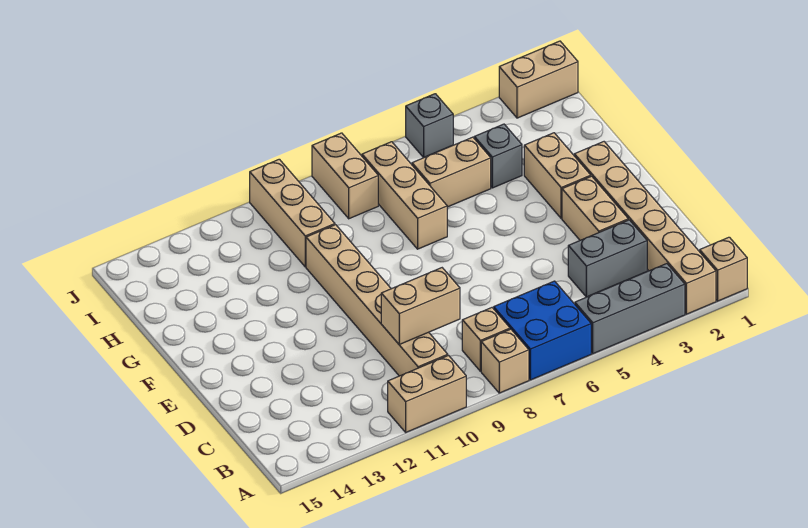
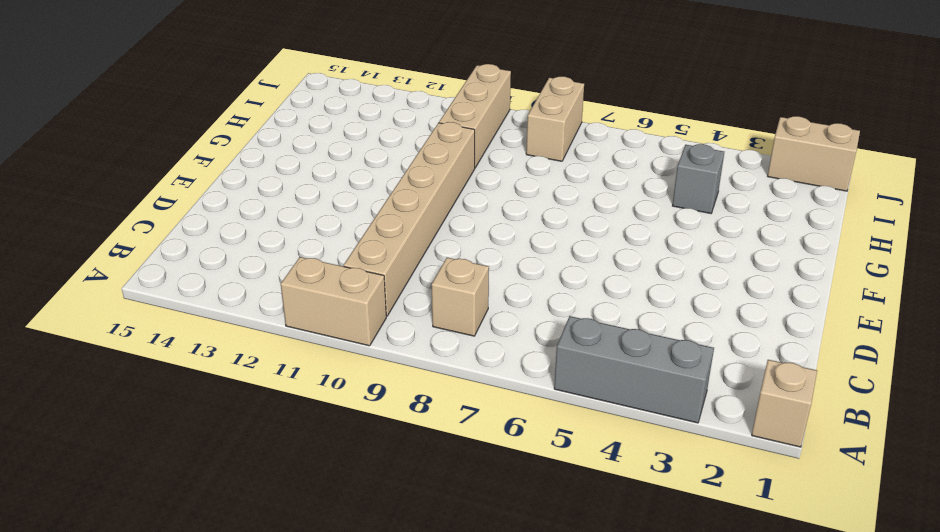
none -> tan brick A2:F2 level 1
none -> blue brick A6:B7 level 1
none -> tan brick A8 level 1

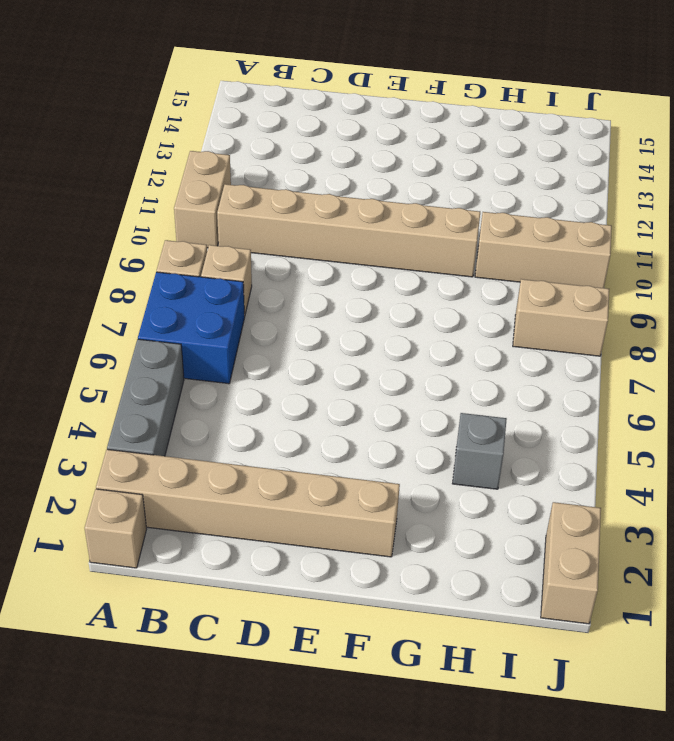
none -> grey brick C3:C4 level 1
none -> tan brick D3:E3 level 1
none -> tan brick F3:G3 level 1

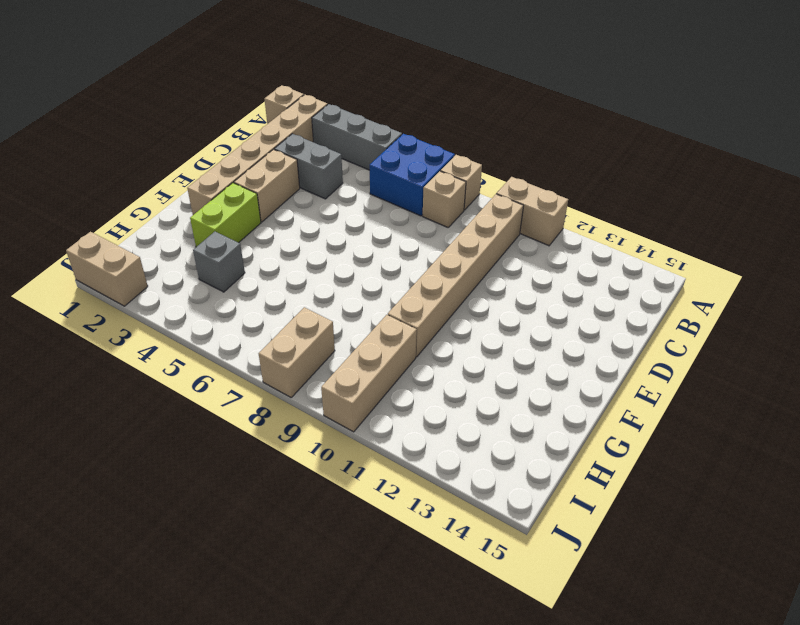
lime brick F3:G3 level 1 -> tan brick F3:G3 level 1
none -> tan brick G7:I7 level 1
none -> tan brick H5:H6 level 1
none -> grey brick J5 level 1

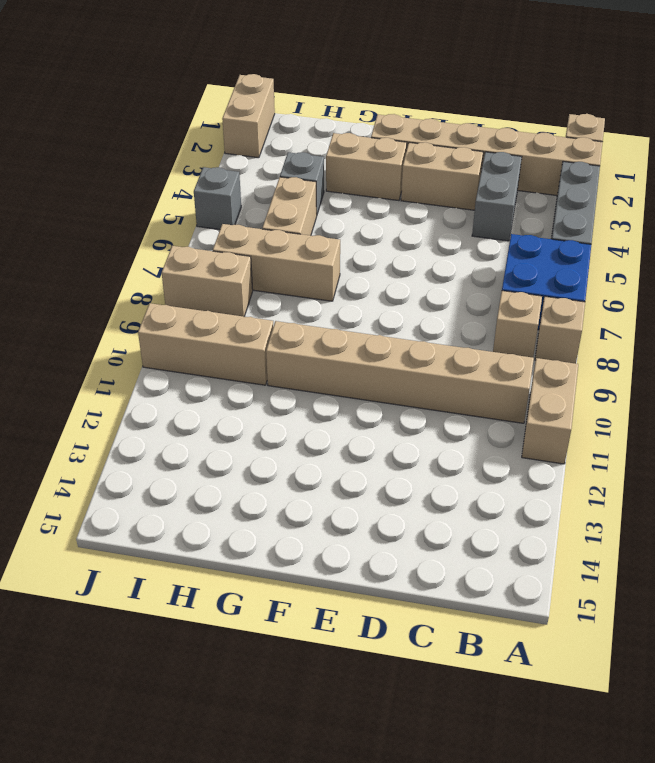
none -> tan brick C9:C10 level 2

